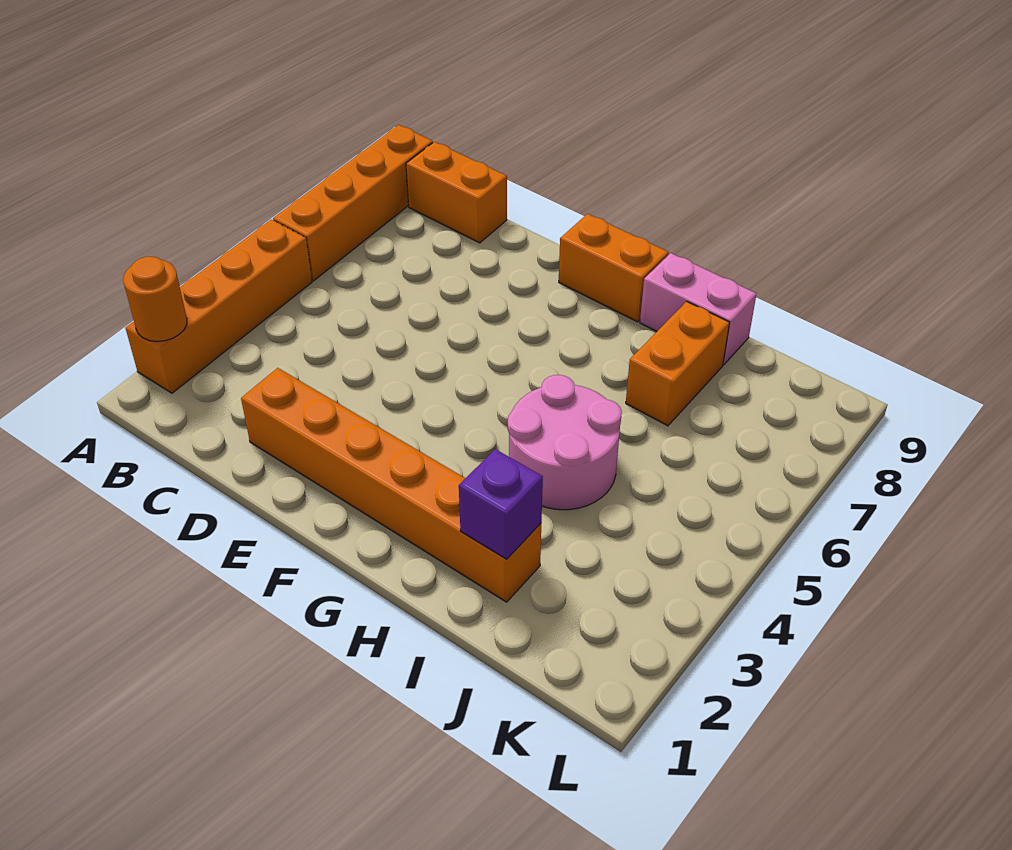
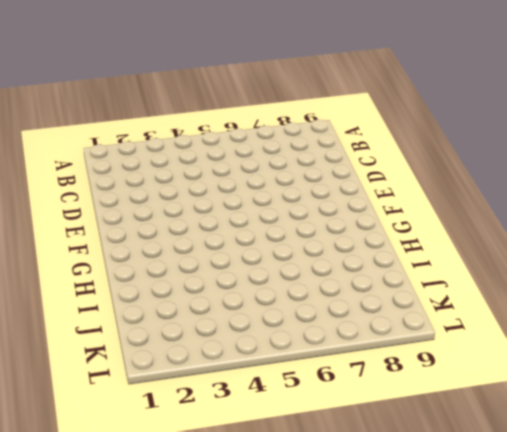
none -> orange brick A2:A5 level 1
none -> orange brick A6:A9 level 1

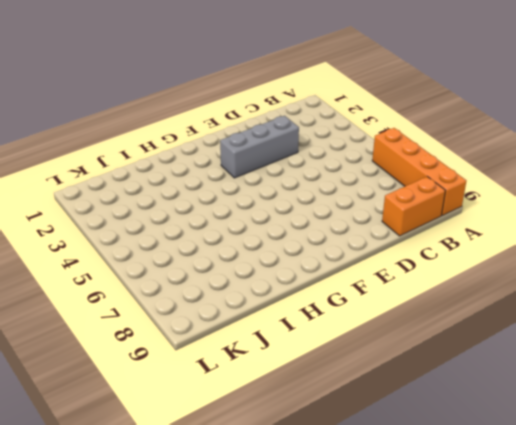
grey brick D3:F3 level 1 -> none
none -> orange brick A2:A5 level 1
none -> orange brick D2:I2 level 1

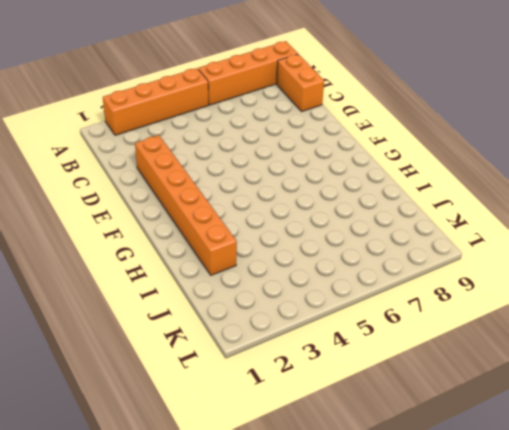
none -> orange brick F9:G9 level 1
none -> pink round brick H4:I5 level 1

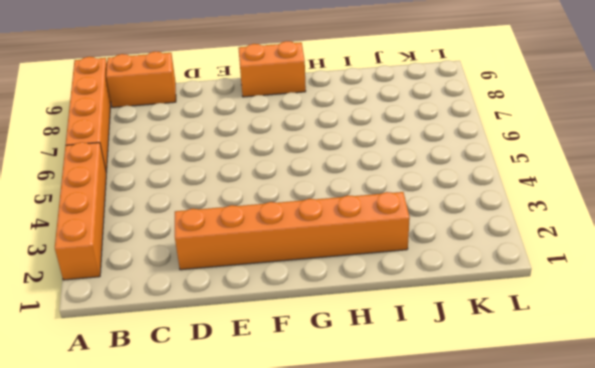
none -> pink round brick H4:I5 level 1
none -> pink brick H9:I9 level 1

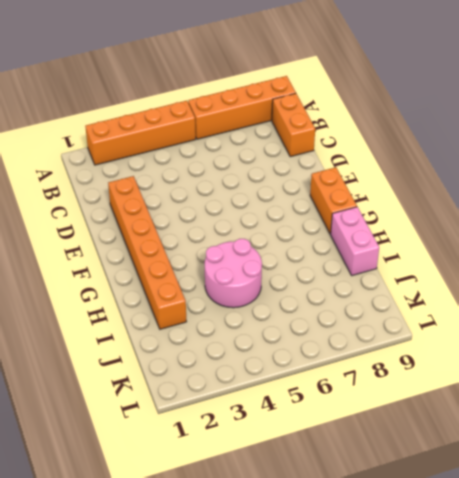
none -> orange brick I7:I8 level 1
none -> orange round brick A2 level 2

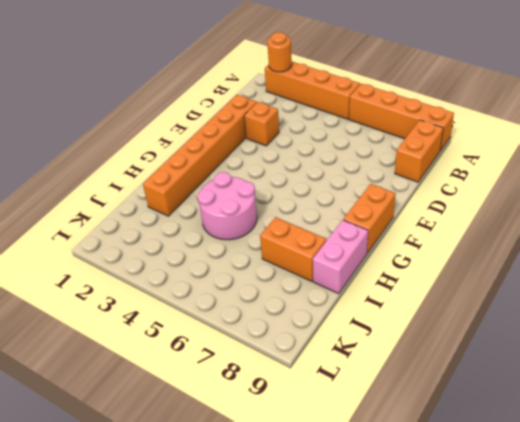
orange brick D3 level 1 -> none
none -> purple brick I2 level 2

